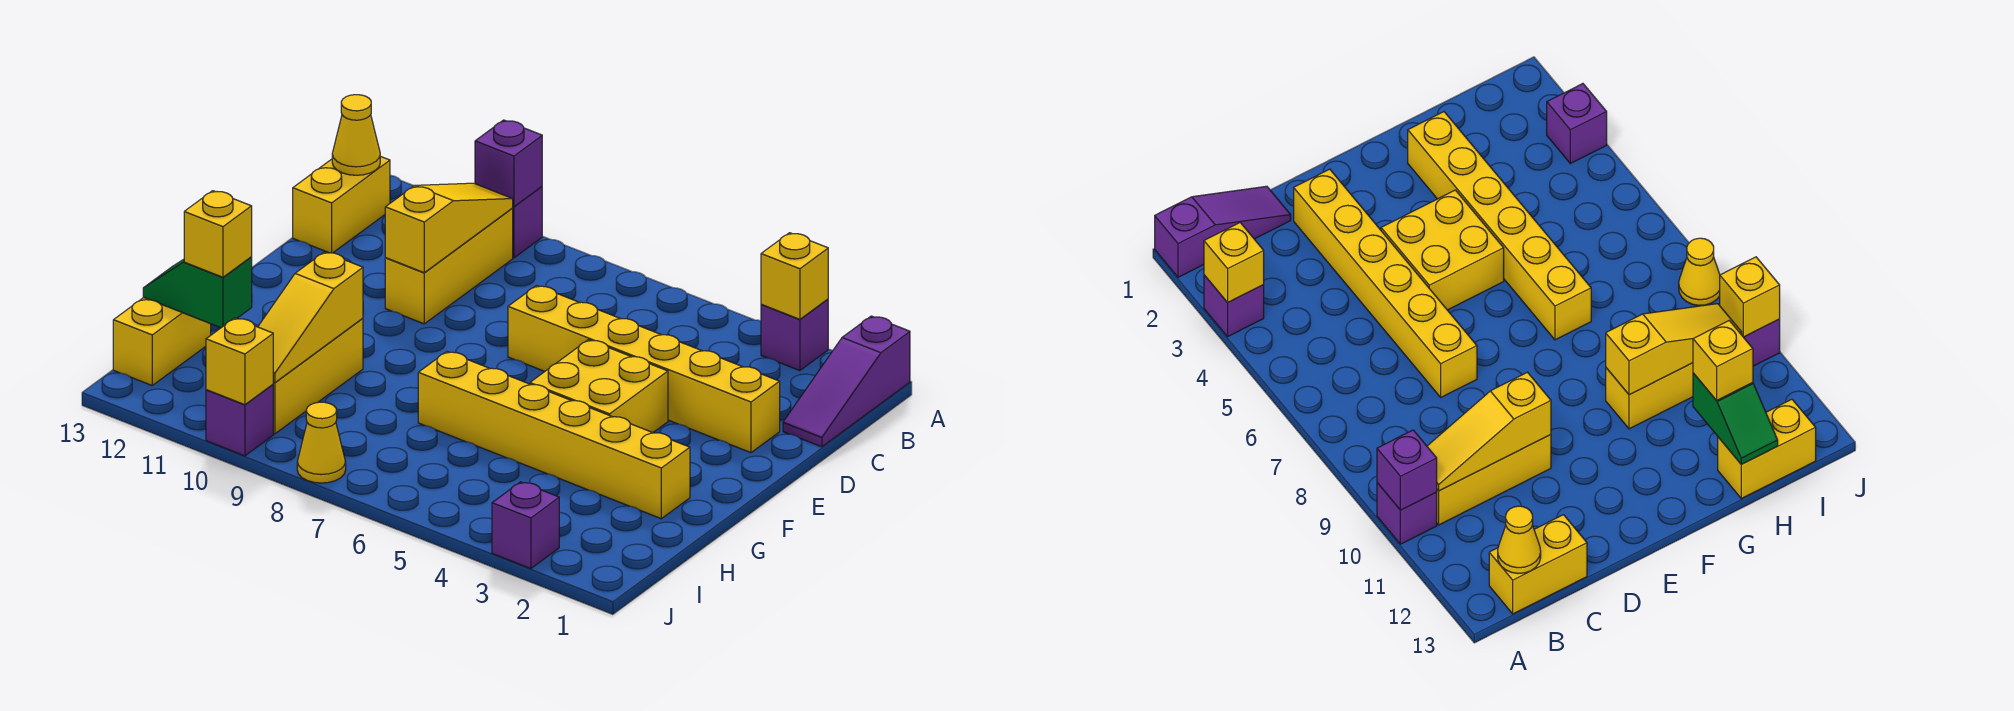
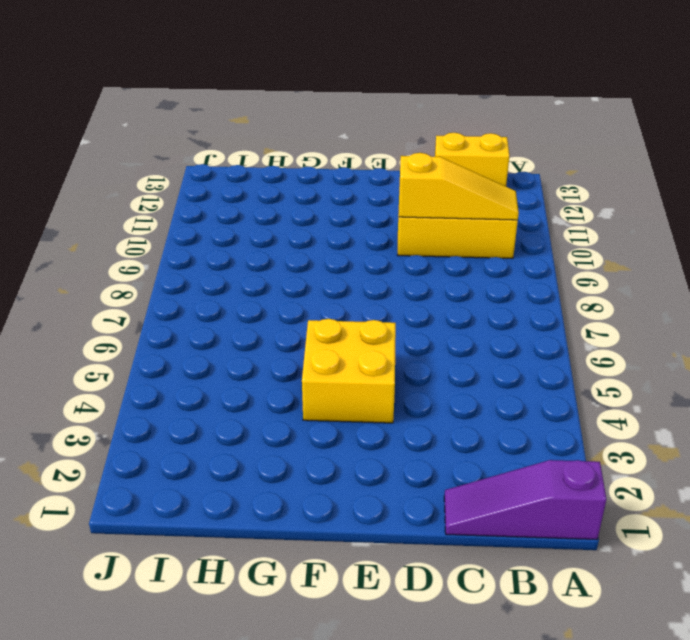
none -> purple brick A3 level 1
none -> purple brick A10 level 1
none -> yellow brick D2:D7 level 1

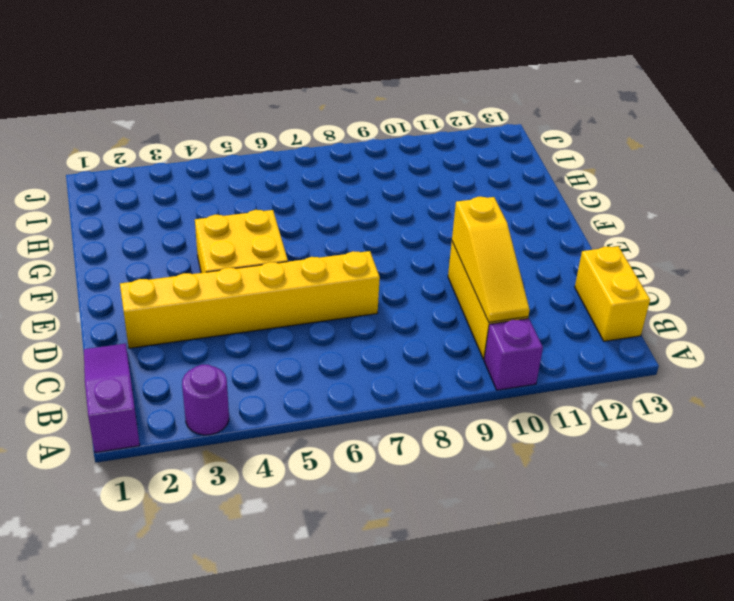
purple round brick A3 level 1 -> purple brick A3 level 1
none -> yellow brick G2:G7 level 1
none -> yellow brick G10:I10 level 1
none -> yellow brick H13:I13 level 1

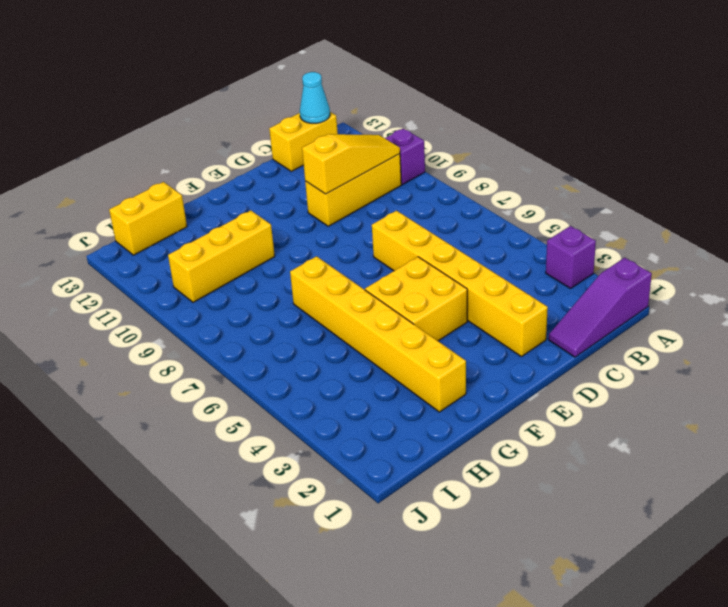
cyan cone B13 level 2 -> yellow cone B13 level 2
none -> purple brick J3 level 1
none -> yellow cone J8 level 1
none -> purple brick J10 level 1

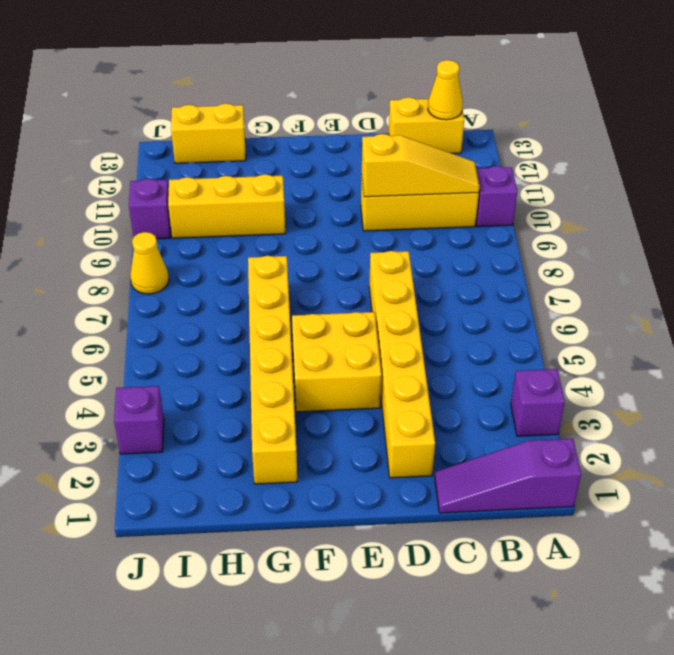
none -> yellow brick A3 level 2
none -> purple brick A10 level 2
none -> yellow slope G10:I10 level 2 top G

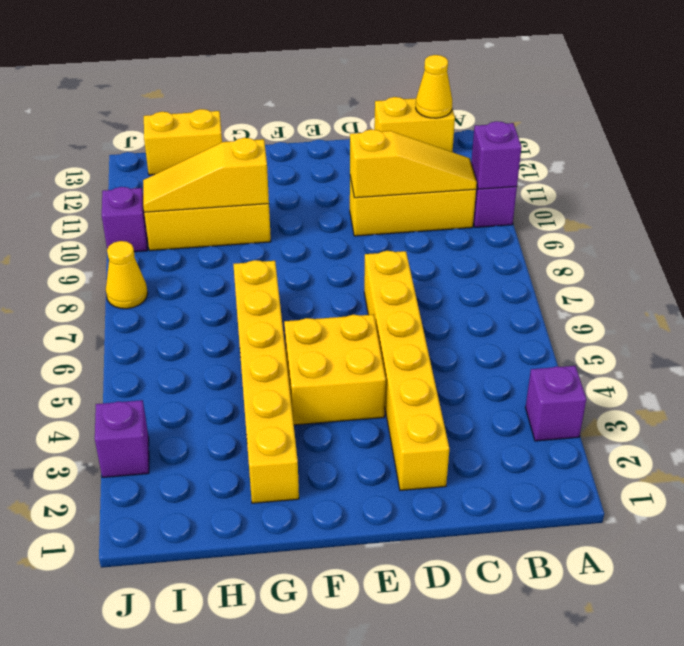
none -> purple slope A1:C1 level 1 top A
none -> yellow brick A3 level 2
none -> green slope H12:H13 level 2 top 12

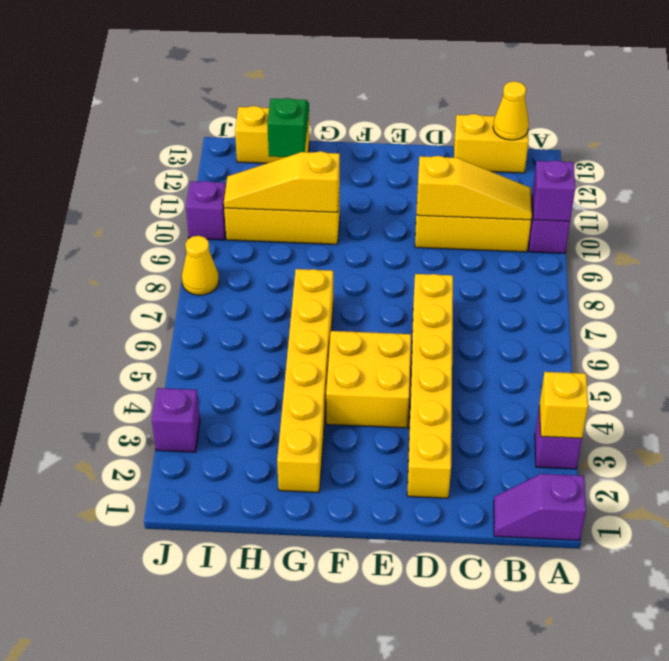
purple slope A1:B1 level 1 top A -> purple slope A1:C1 level 1 top A
none -> yellow brick J10 level 2
none -> yellow brick H12 level 3

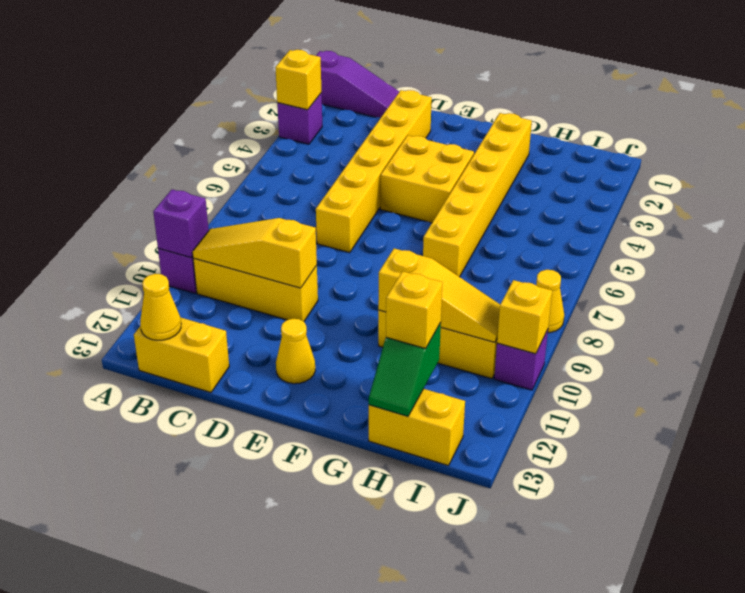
yellow cone E12 level 1 -> none
none -> purple brick J3 level 1

